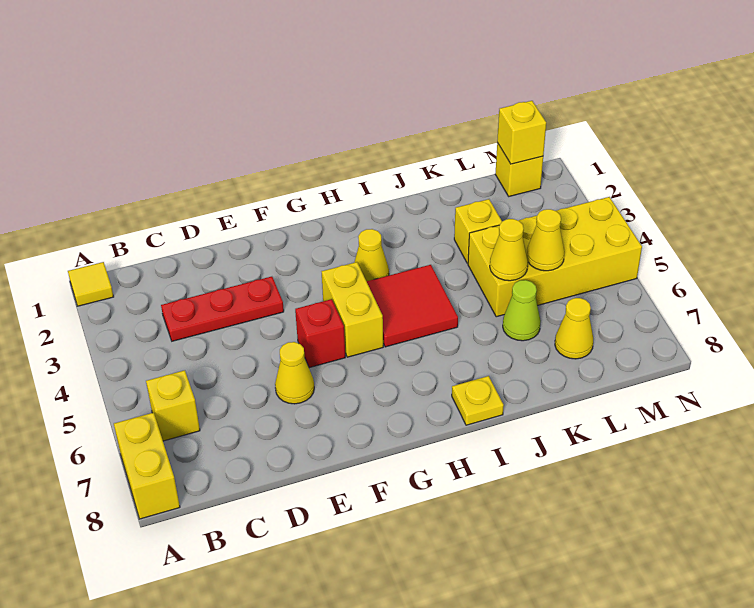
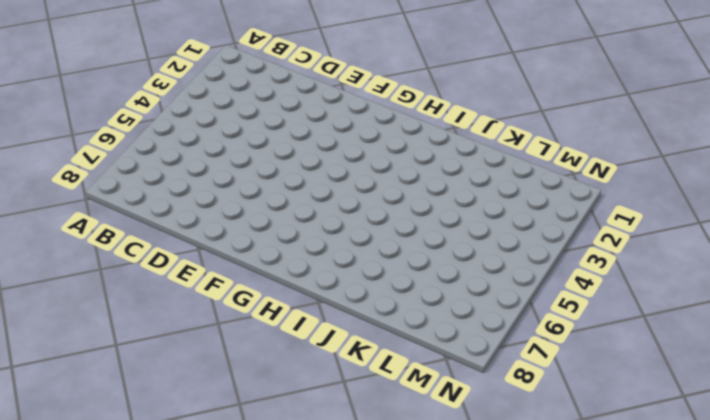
none -> yellow tile A1 level 1
none -> yellow brick A7:A8 level 1
none -> yellow brick B6 level 1

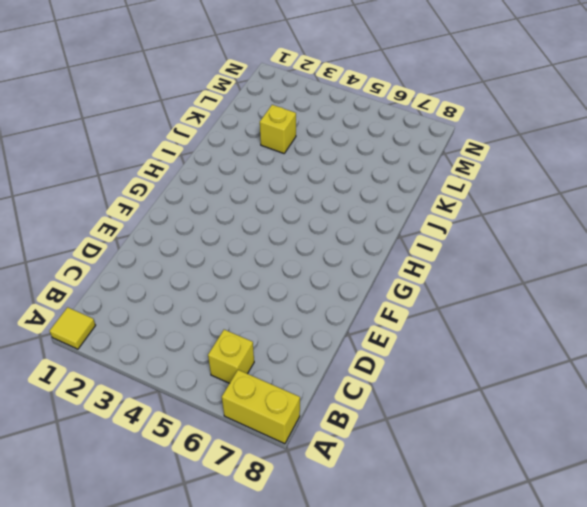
none -> red plate C3:E3 level 1
none -> yellow cone E6 level 1
none -> red brick F5 level 1

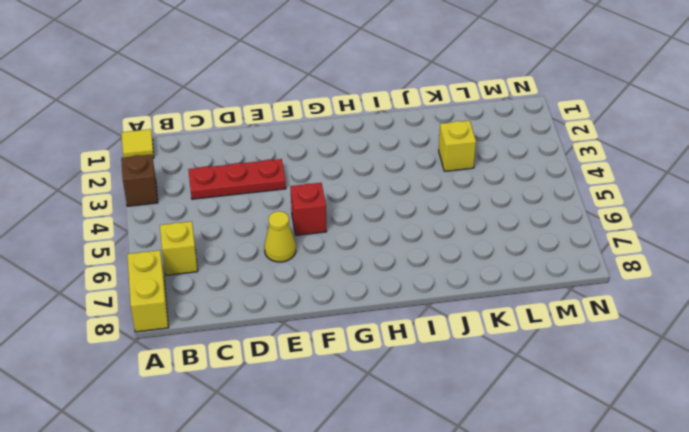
brown brick A3 level 1 -> none
none -> yellow brick G4:G5 level 1
none -> yellow cone H3 level 1
none -> red tile H4:I5 level 1

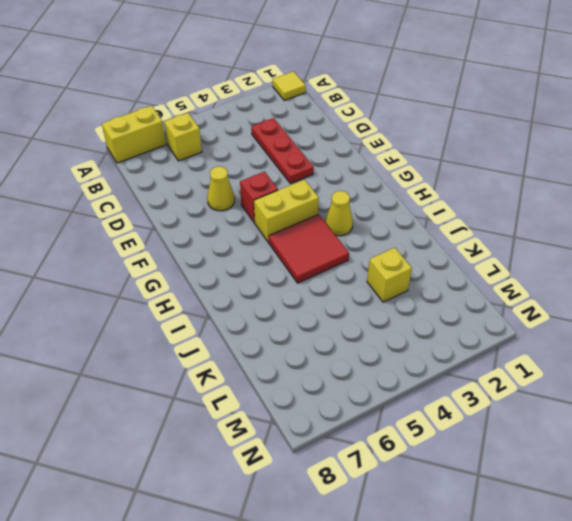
none -> yellow plate I8 level 1
none -> yellow brick K4:N5 level 1
none -> lime cone K6 level 1

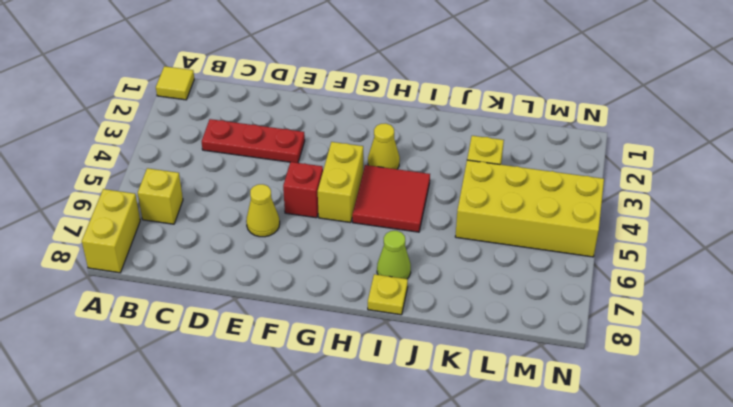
lime cone I7 level 1 -> lime cone K6 level 1
none -> yellow cone L7 level 1
none -> yellow brick M1 level 1
none -> yellow cone K5 level 2

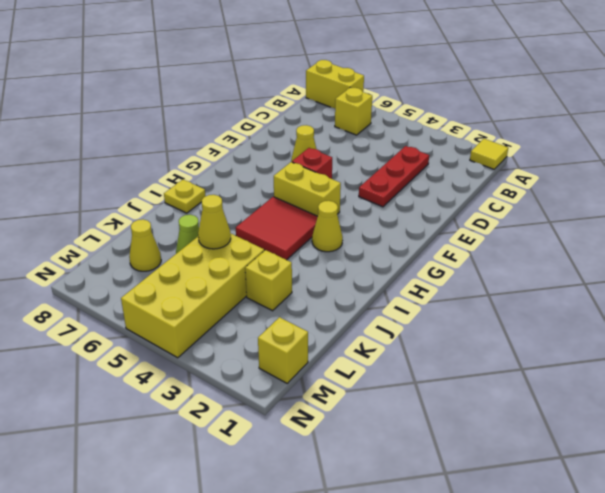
none -> yellow cone L5 level 2
none -> yellow brick M1 level 2

